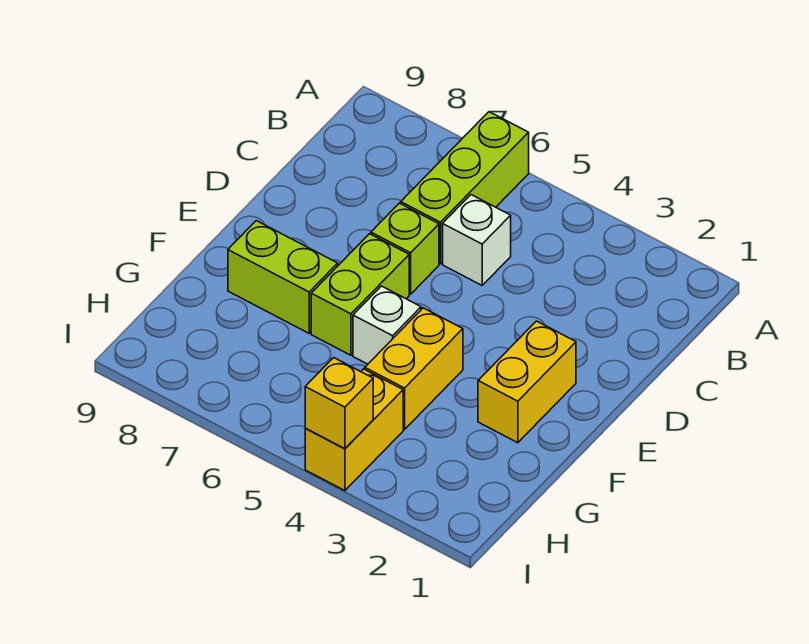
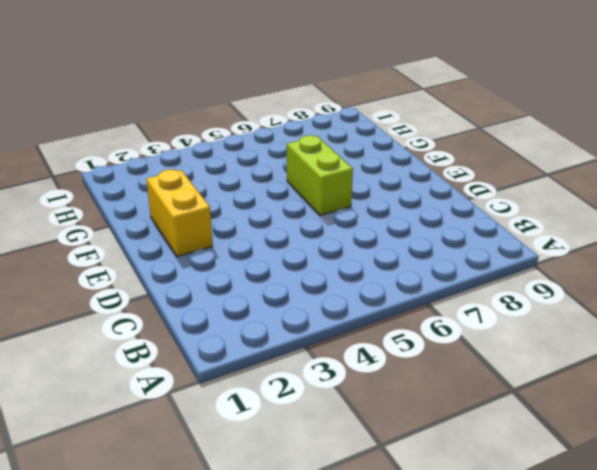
none -> lime brick A6:C6 level 1
none -> white brick C5 level 1

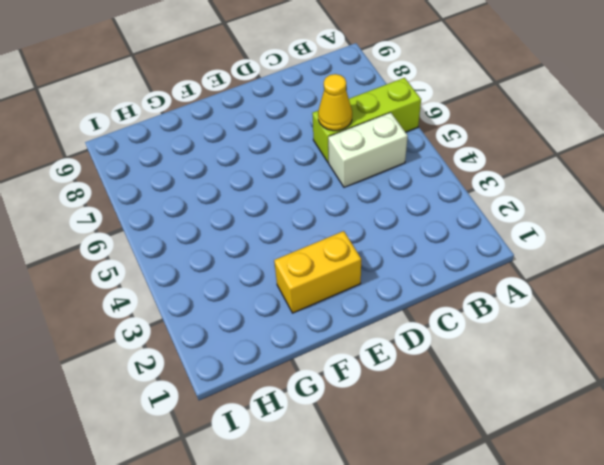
white brick B5:C5 level 1 -> white brick C5 level 1
yellow cone C6 level 2 -> none
none -> lime brick D6 level 1
none -> lime brick E6:F6 level 1

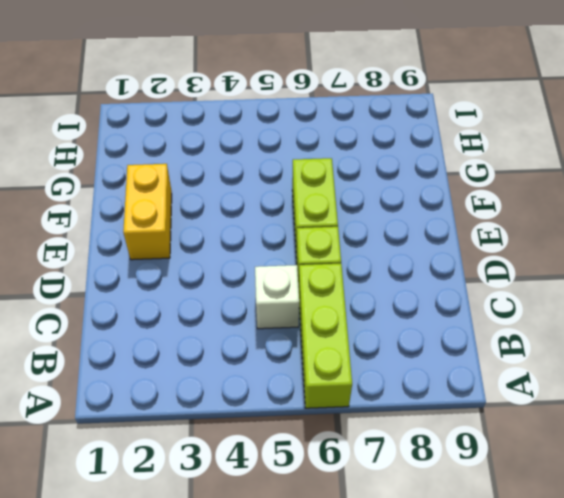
none -> yellow brick F4:G4 level 1
none -> white brick F5 level 1

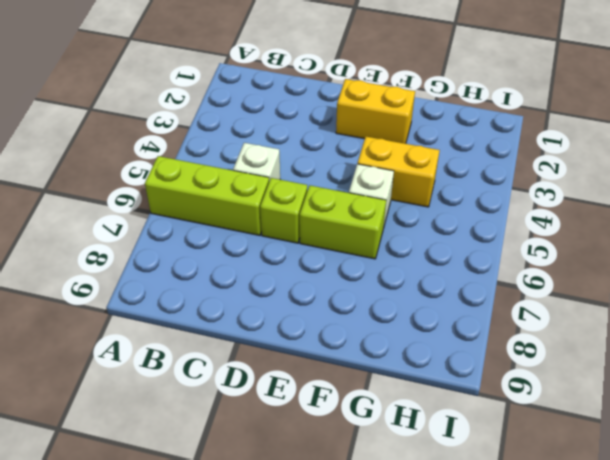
none -> lime brick F7:F8 level 1
none -> yellow brick H4:I4 level 1

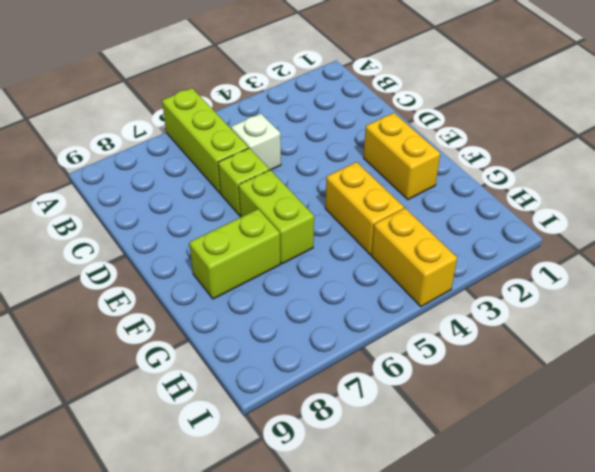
none -> white brick F5 level 1
none -> yellow brick I4 level 2

